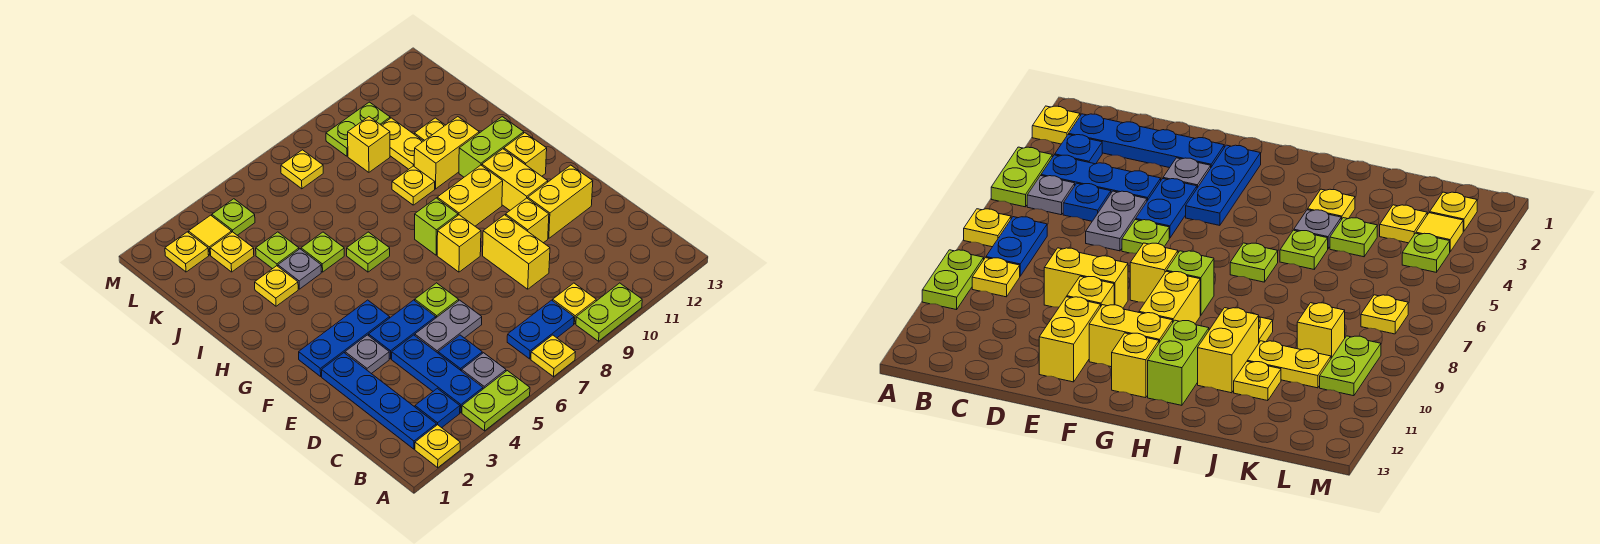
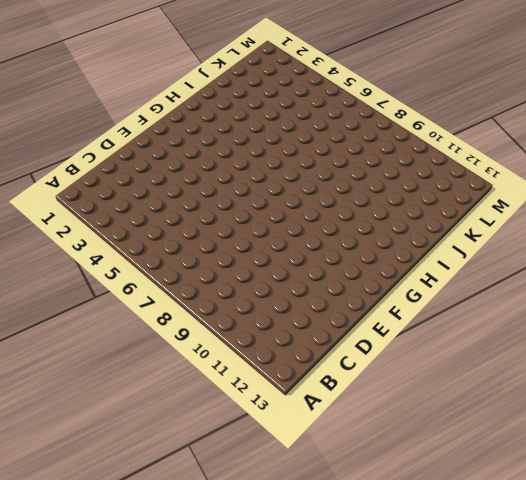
none -> yellow plate A2 level 1
none -> lime plate A4:A5 level 1
none -> yellow plate A7 level 1
none -> lime plate A9:A10 level 1

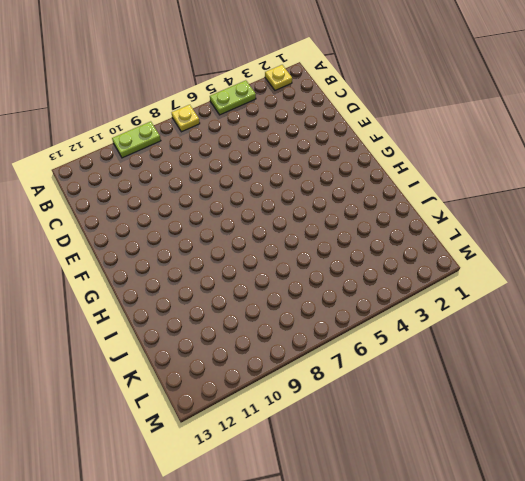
none -> blue plate B2:E2 level 1
none -> blue plate B3 level 1
none -> blue plate B4:D4 level 1
none -> grey plate B5 level 1

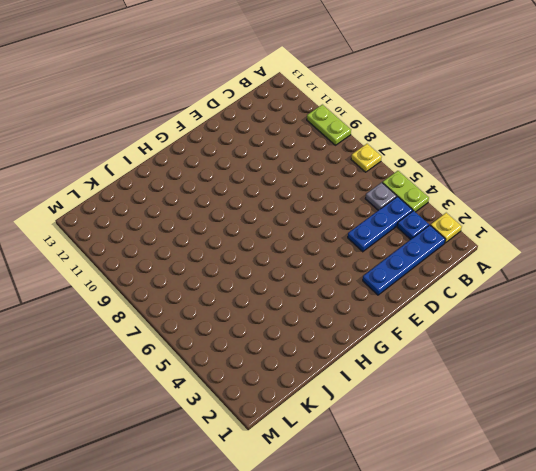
none -> blue plate B7:B8 level 1
none -> yellow plate B9 level 1
none -> blue plate C5 level 1
none -> grey plate D5:D6 level 1

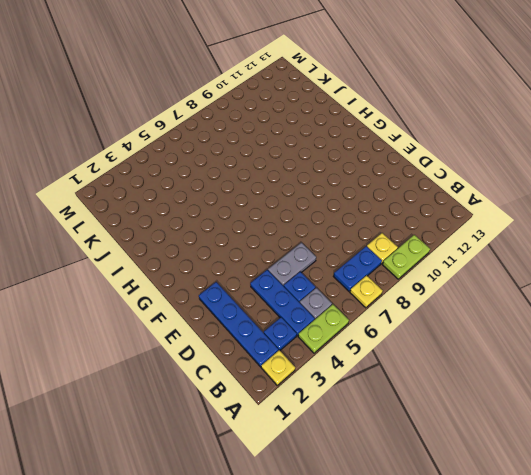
none -> yellow brick D9:E9 level 1
none -> grey plate E3 level 1
none -> blue plate E4:E5 level 1
none -> lime plate E6 level 1

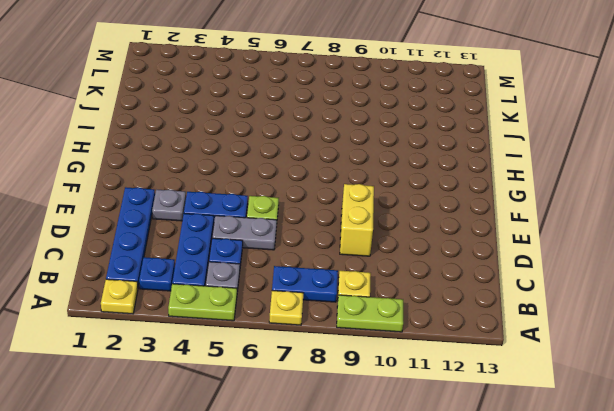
none -> yellow brick E10 level 1
none -> yellow brick E11:E12 level 1
none -> blue plate F2:F4 level 1
none -> yellow brick F8 level 1

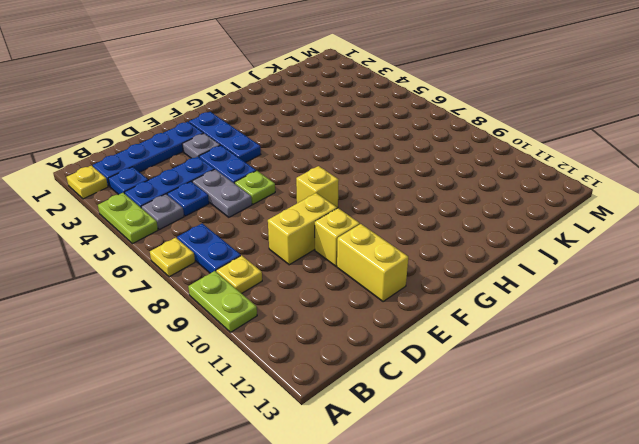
none -> yellow brick F11:G11 level 1
none -> lime brick G8 level 1
none -> yellow brick G9:G10 level 1
none -> yellow brick G12 level 1

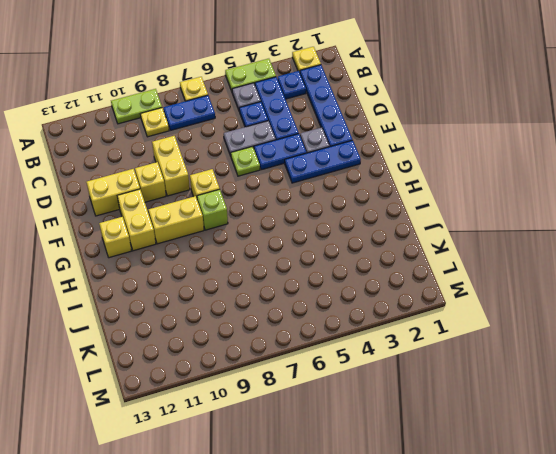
none -> lime plate H6 level 1
none -> lime brick H11:H12 level 1
none -> yellow plate I3 level 1
none -> grey plate I4 level 1

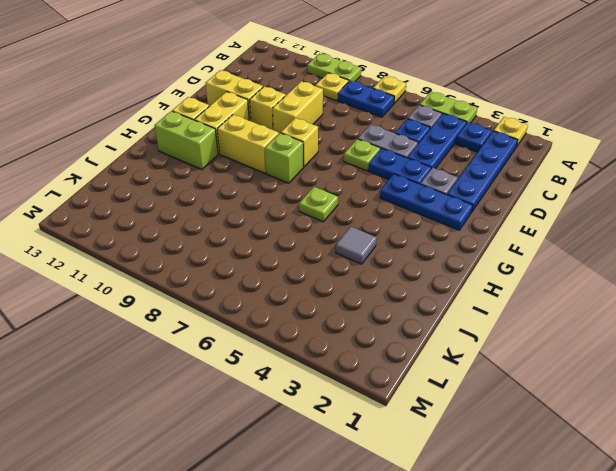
grey tile I4 level 1 -> grey plate I4 level 1
none -> yellow plate I3 level 1
none -> lime plate I5 level 1
none -> yellow plate I9 level 1
none -> yellow brick I10:I11 level 1

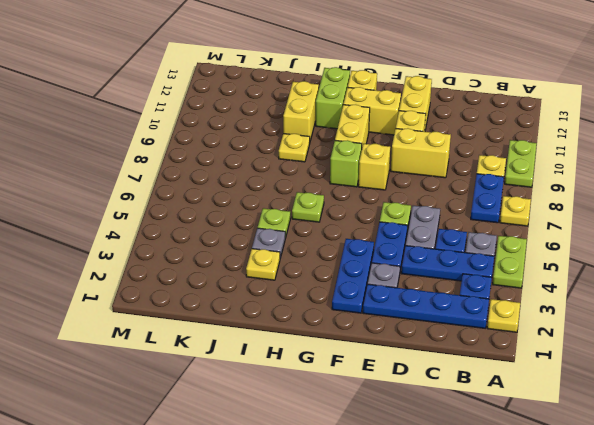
none -> lime plate J4 level 1
none -> yellow plate J10:K10 level 1
none -> yellow plate J11 level 1
none -> yellow plate K3 level 1

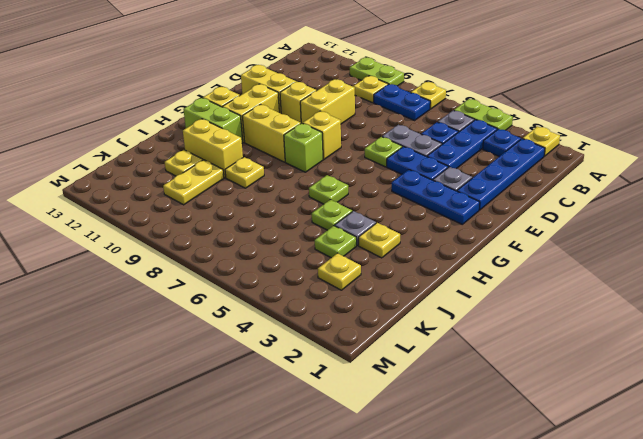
none -> yellow brick K9 level 1
none -> yellow plate L2 level 1
none -> yellow tile L3 level 1
none -> lime plate L4 level 1

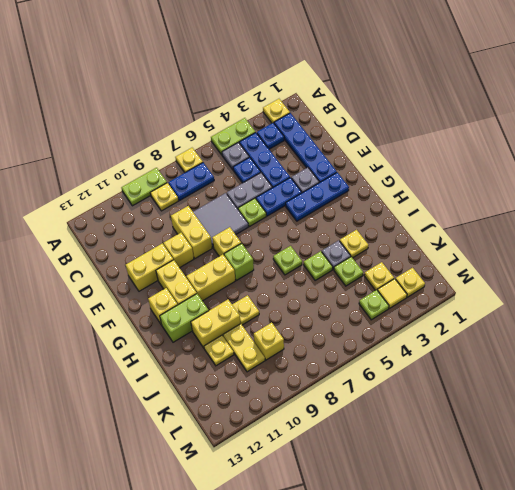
grey tile D7:E8 level 1 -> none
none -> yellow plate L7 level 1
none -> lime plate L9:L10 level 1

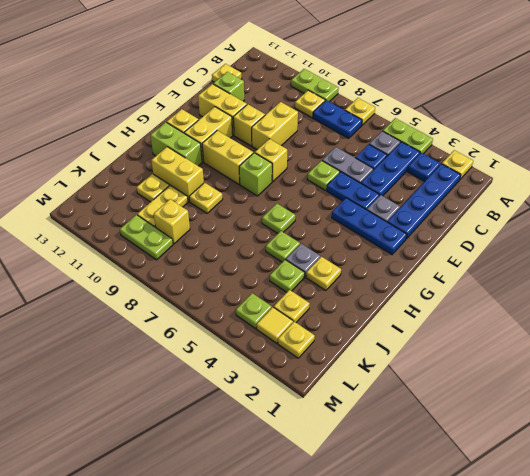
yellow plate C13 level 1 -> yellow plate L7 level 1
lime brick D12 level 1 -> none

